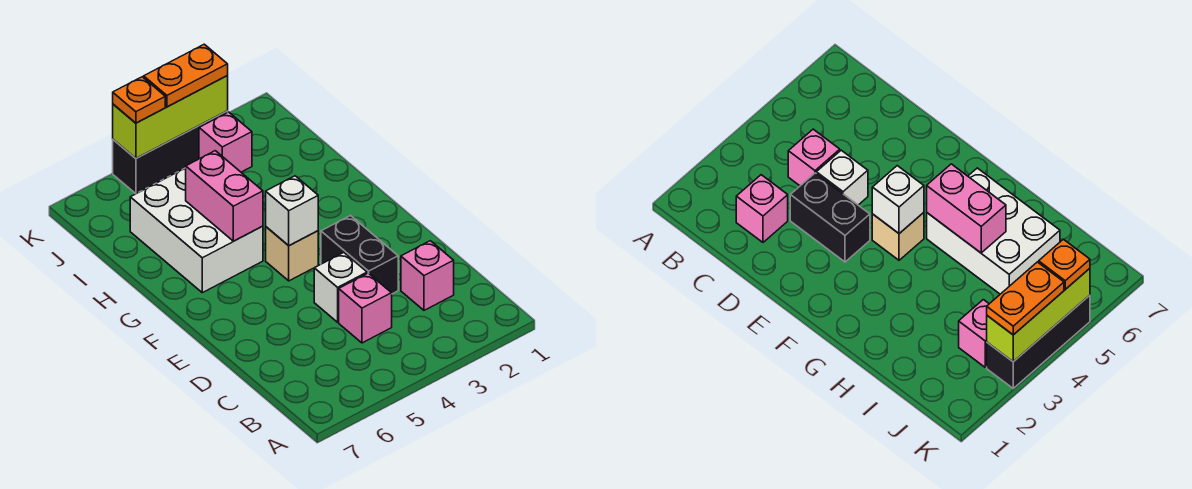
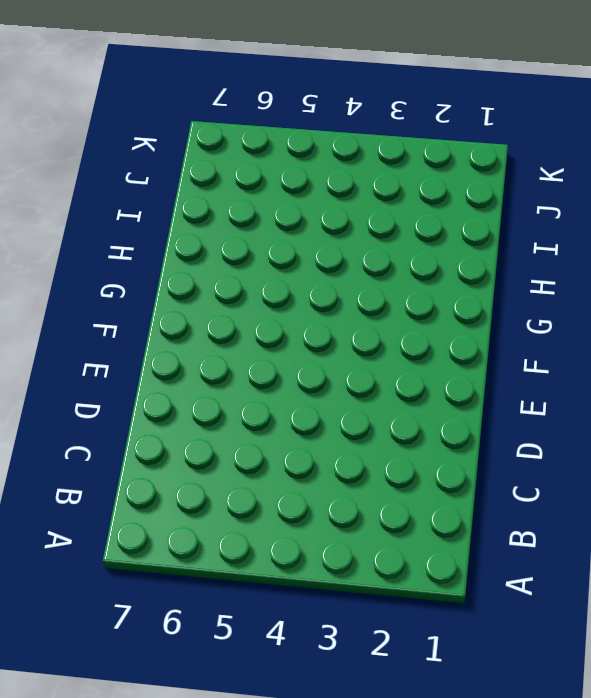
none -> pink brick C2 level 1
none -> pink brick C4 level 1
none -> black brick D3:E3 level 1

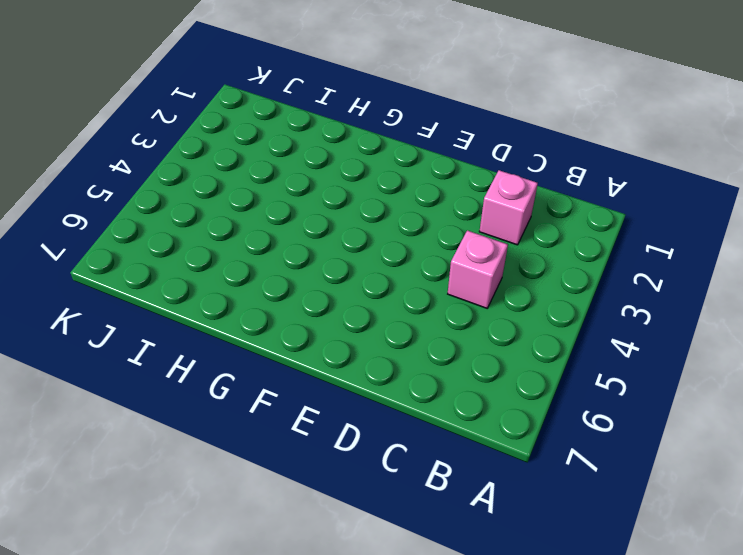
none -> black brick D3:E3 level 1
none -> white brick D4 level 1
none -> tan brick F4 level 1

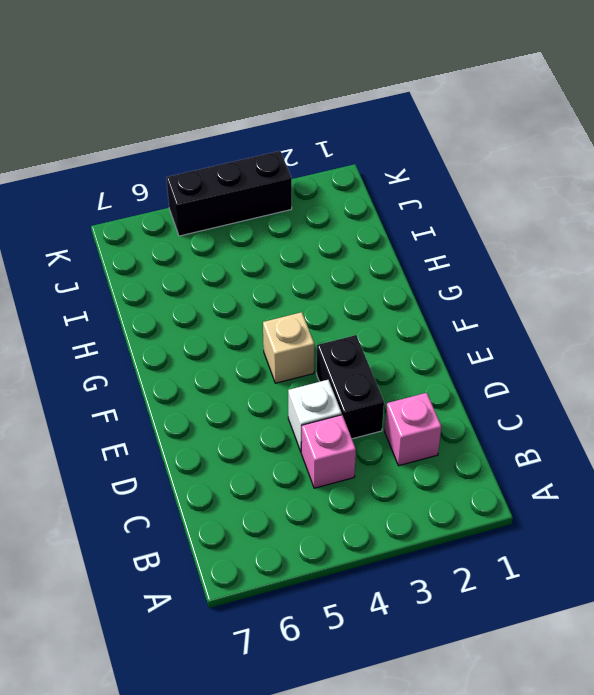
none -> white brick G5:I6 level 1
none -> pink brick J3 level 1
none -> white brick F4 level 2

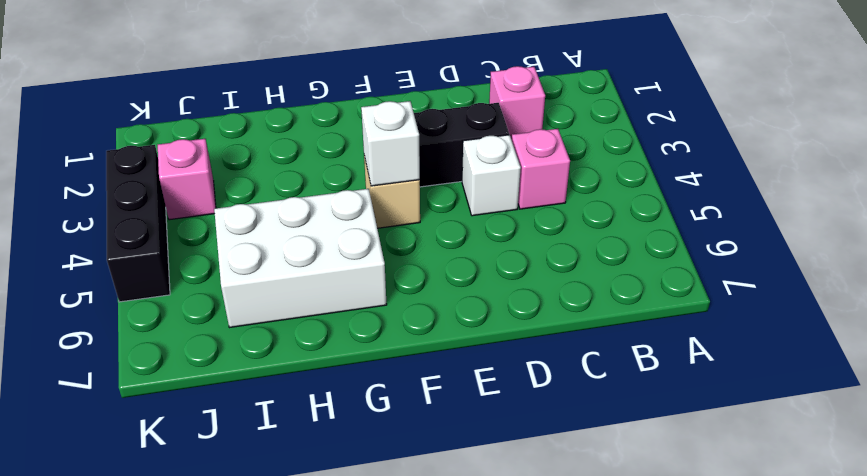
none -> pink brick G5:H5 level 2
none -> lime brick K3:K5 level 2
none -> orange plate K3:K4 level 3

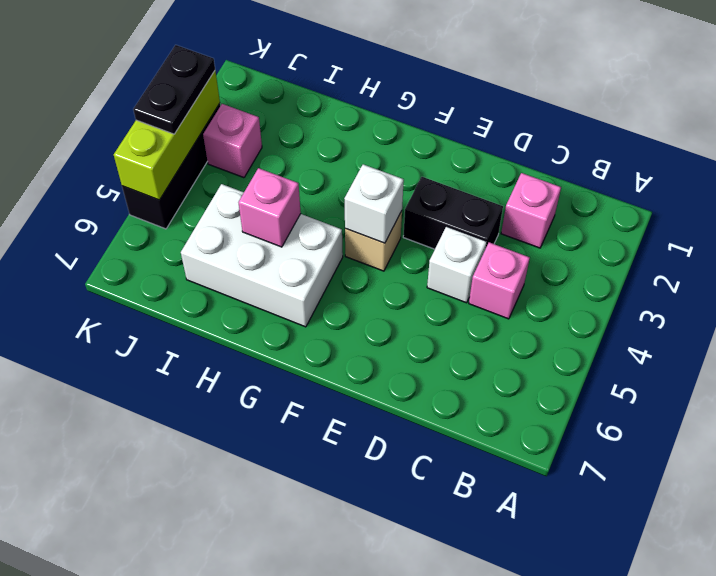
pink brick H5 level 2 -> pink brick G5:H5 level 2
black plate K3:K4 level 3 -> orange plate K3:K4 level 3
none -> orange plate K5 level 3

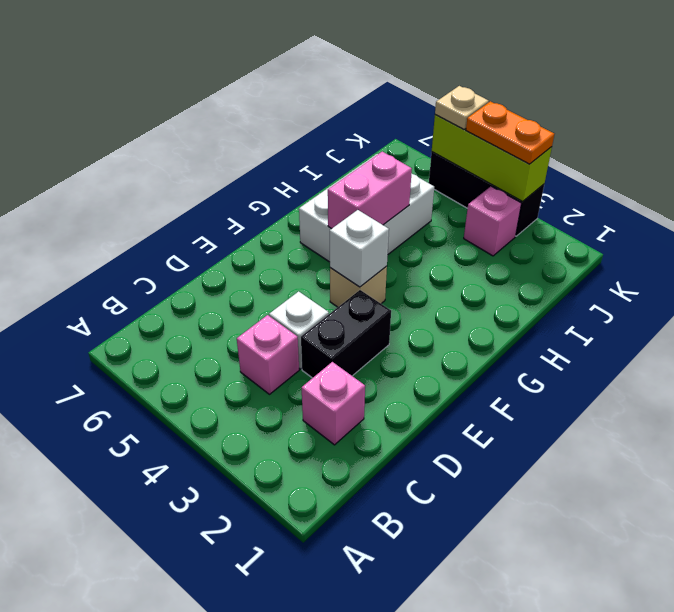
tan plate K5 level 3 -> orange plate K5 level 3

